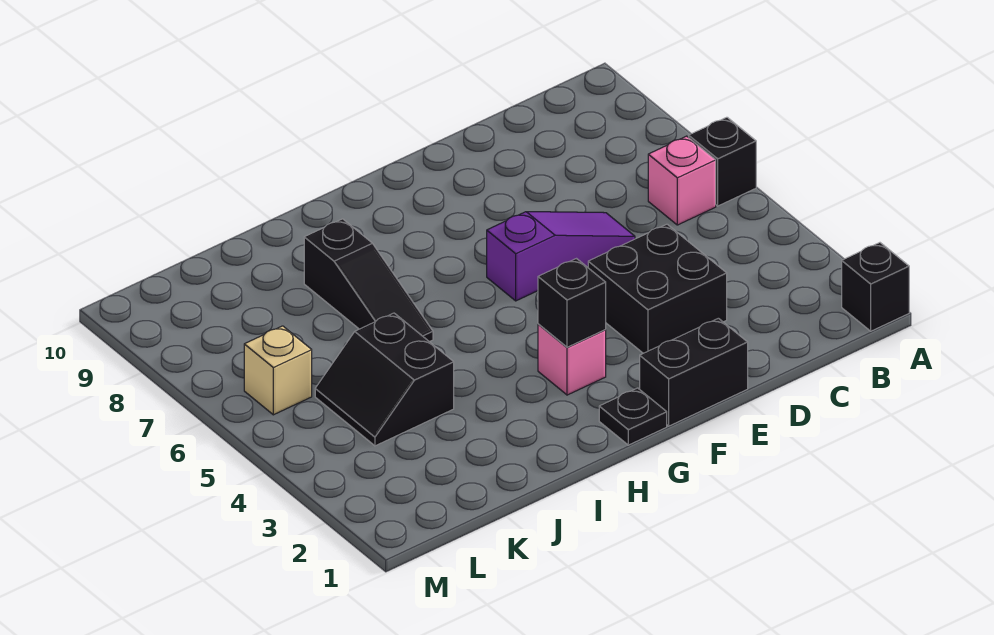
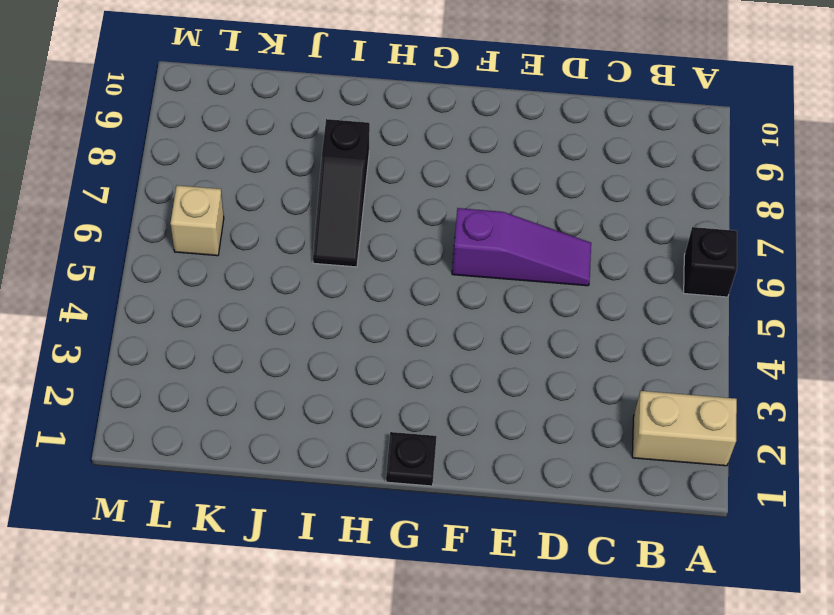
tan brick A2:B2 level 1 -> none
none -> black brick A1 level 1
none -> pink brick B6 level 1
none -> black brick D3:E4 level 1

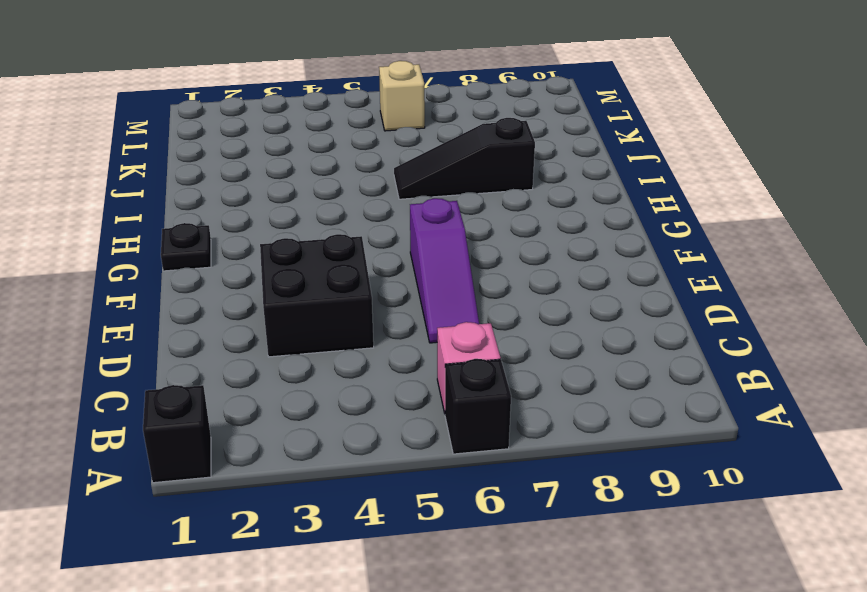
none -> black brick E1:F1 level 1
none -> pink brick G3 level 1
none -> black slope J4:K5 level 1 top J

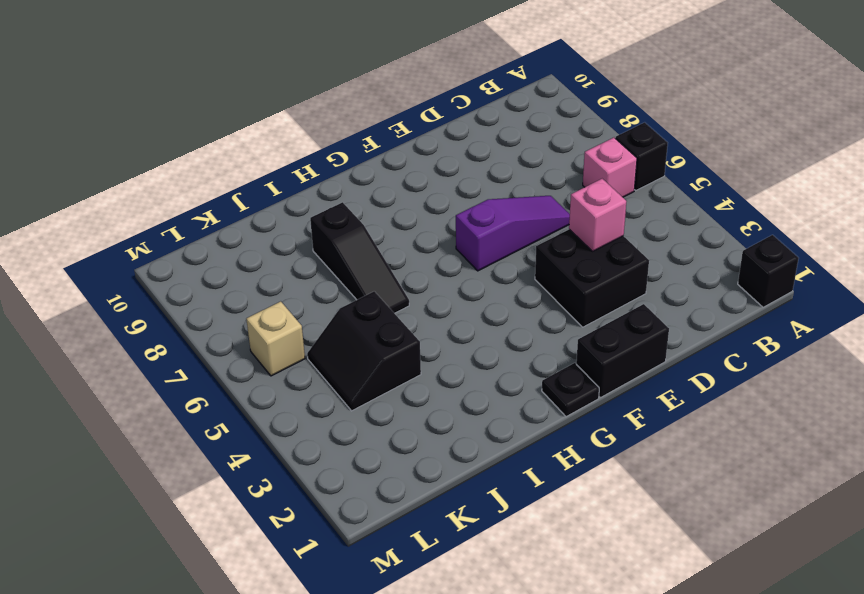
pink brick D4 level 2 -> pink brick G3 level 1
none -> black brick G3 level 2

